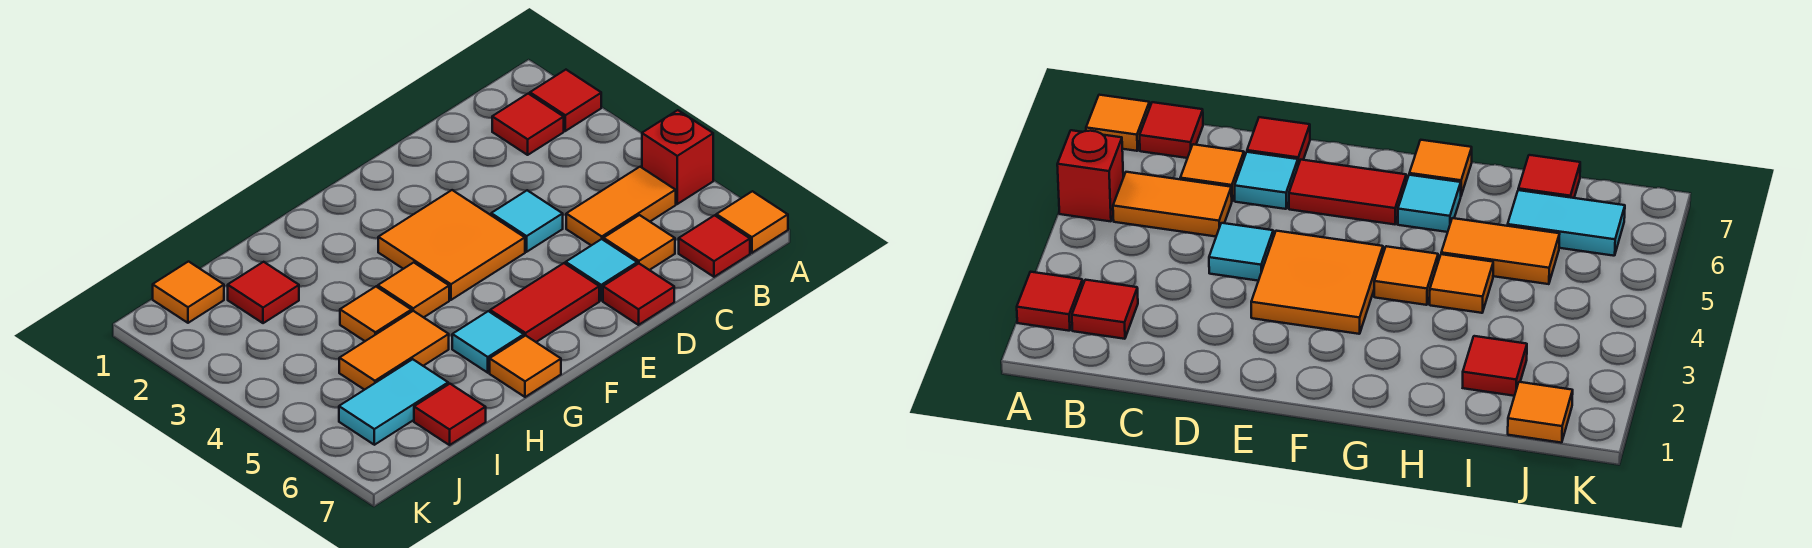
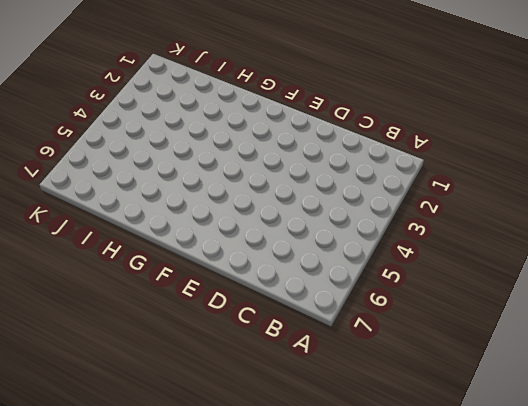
none -> red tile A2 level 1
none -> red brick A5 level 1
none -> orange tile A7 level 1

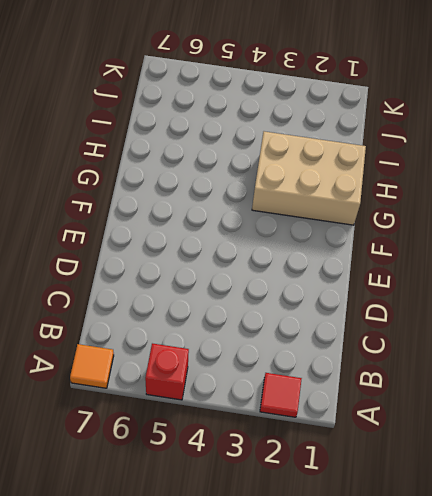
tan brick G1:H3 level 1 -> none
none -> red tile B2 level 1
none -> orange tile B5:C5 level 1
none -> red tile B7 level 1

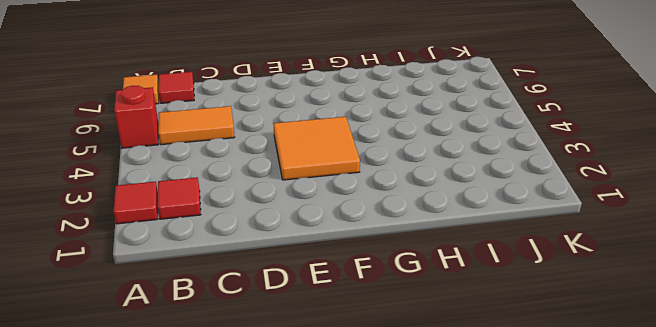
none -> orange tile C6 level 1
none -> cyan tile D4 level 1
none -> cyan tile D6 level 1

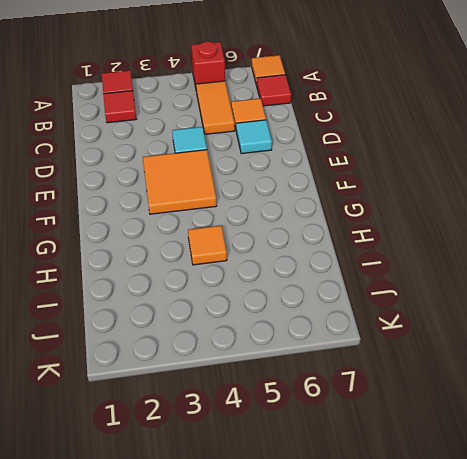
none -> red tile D7 level 1
none -> red tile E6:F6 level 1
none -> orange tile G4 level 1

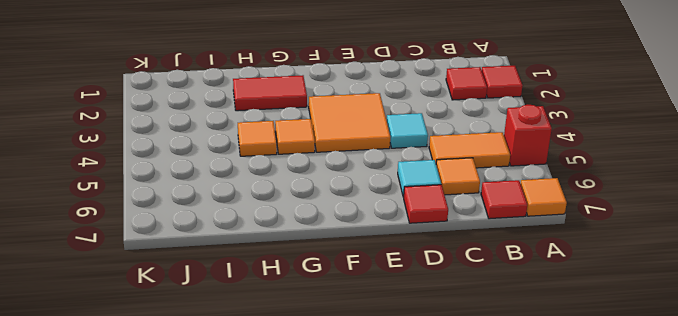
red tile G2:H2 level 1 -> red tile E6:F6 level 1
none -> cyan tile G6 level 1
none -> orange tile G7 level 1
none -> orange tile H5:I5 level 1

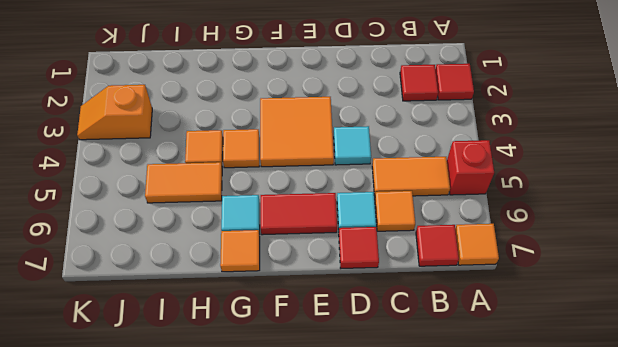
orange slope J3:K3 level 1 top J -> none
none -> red tile I2 level 1
none -> cyan tile I6:J6 level 1
none -> red tile I7 level 1

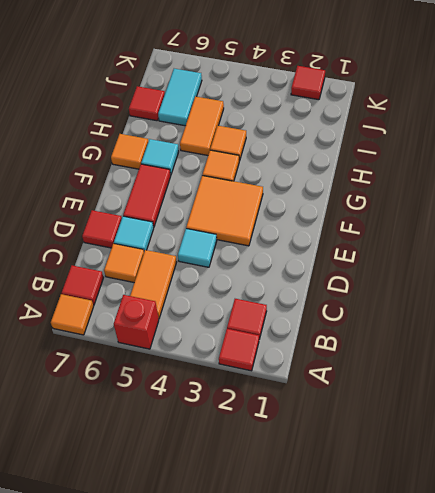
red tile K2 level 1 -> red tile I2 level 1
none -> orange tile J1 level 1

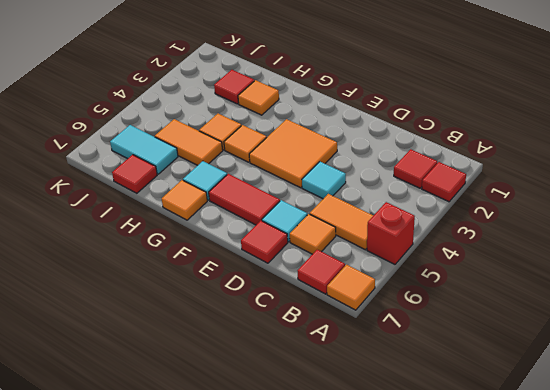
orange tile H2 level 1 -> orange tile J1 level 1

